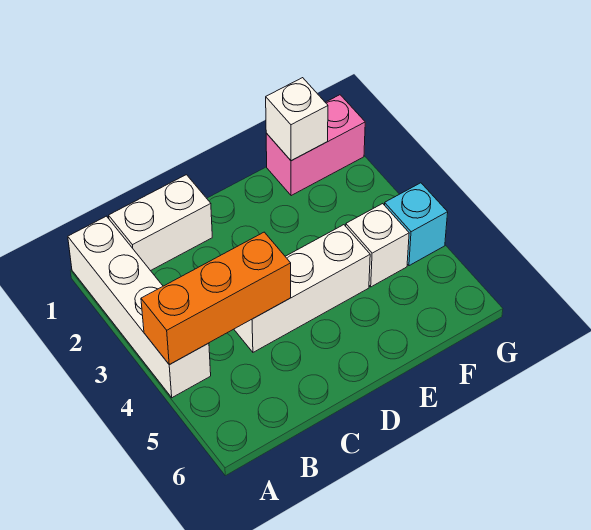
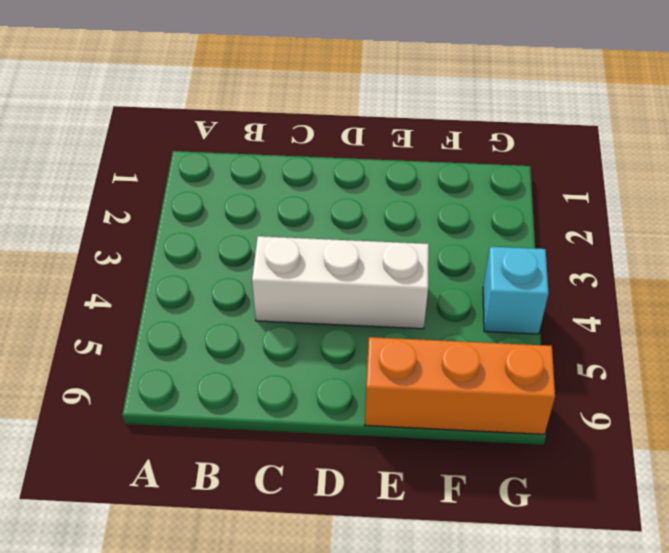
orange brick E6:G6 level 1 -> orange brick A4:C4 level 2
none -> white brick A1:A4 level 1
none -> white brick B1:C1 level 1

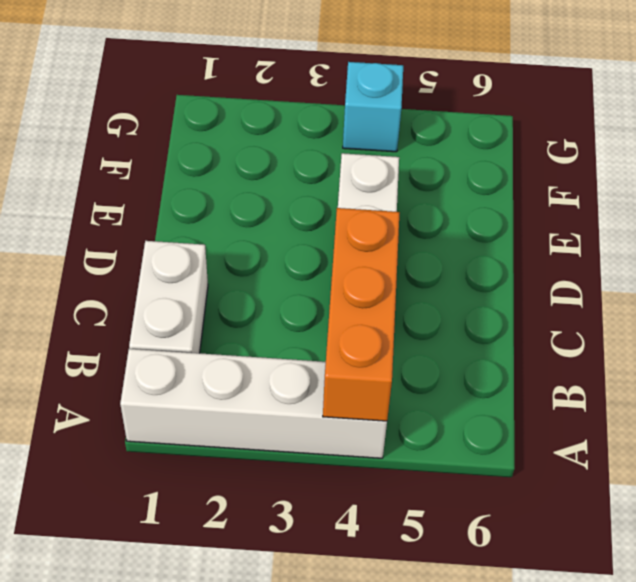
none -> pink brick F1:G1 level 1
none -> white brick F4 level 1

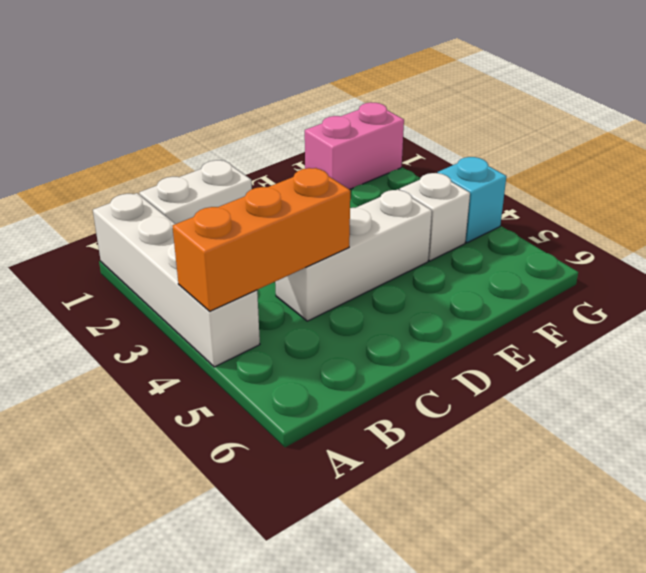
none -> white brick F1 level 2

